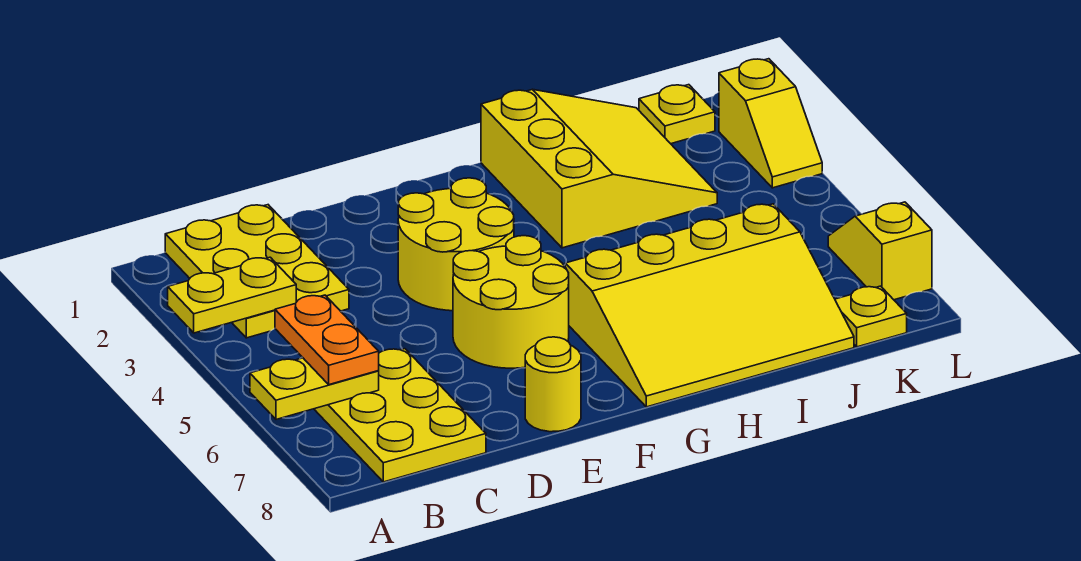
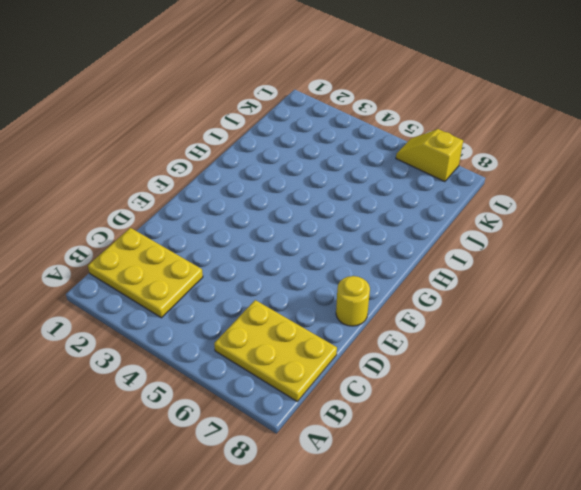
none -> yellow round brick E3:F4 level 1
none -> yellow round brick E5:F6 level 1
none -> yellow slope G6:J8 level 1 top 6

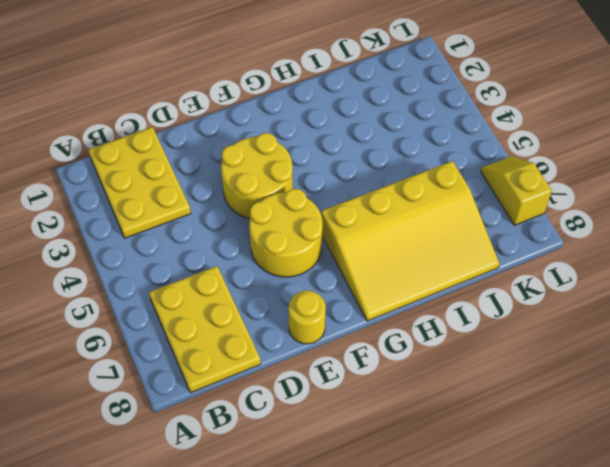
none -> yellow slope H1:J3 level 1 top H
none -> yellow plate K1 level 1
none -> yellow plate K8 level 1

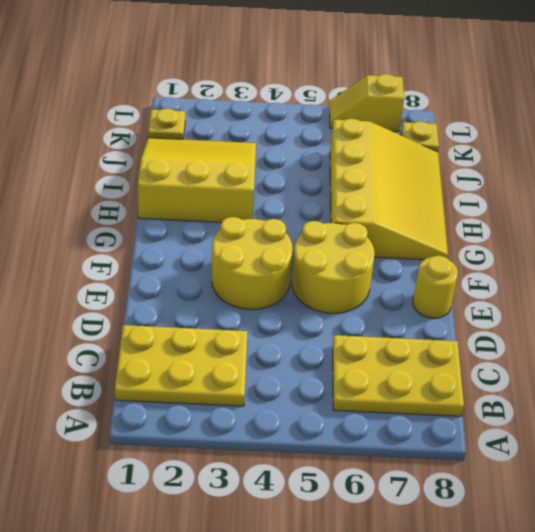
none -> yellow slope L2:L3 level 1 top 2
none -> yellow plate A3:B3 level 2
none -> yellow plate A6:B6 level 2

